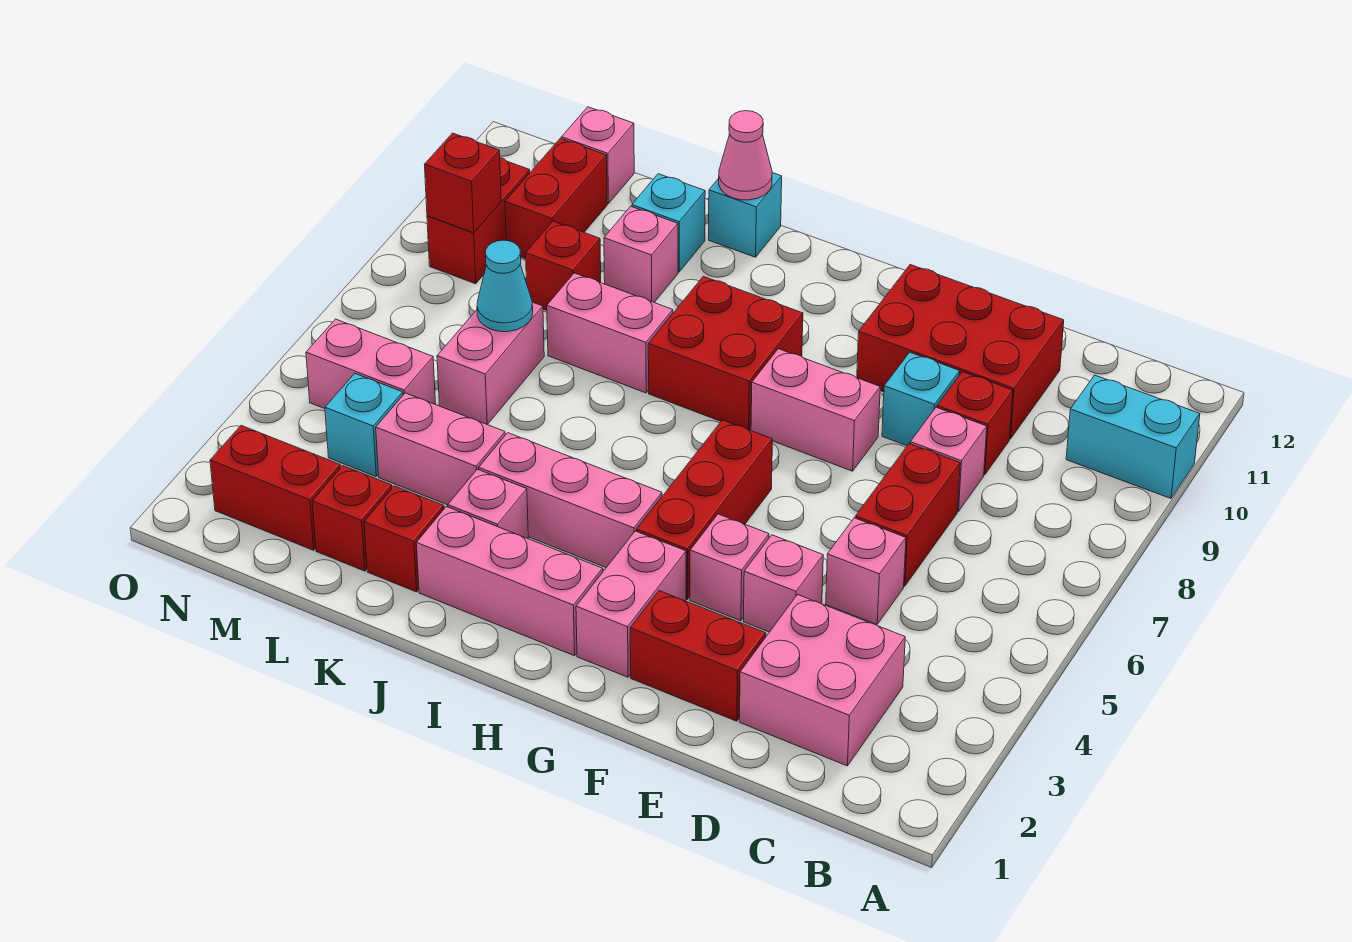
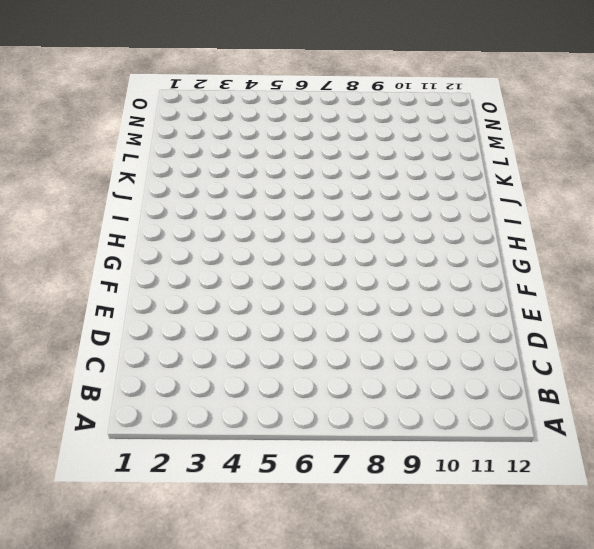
none -> cyan brick A10:B10 level 1
none -> pink brick C2:D3 level 1
none -> pink brick D5 level 1
none -> red brick D6:D7 level 1

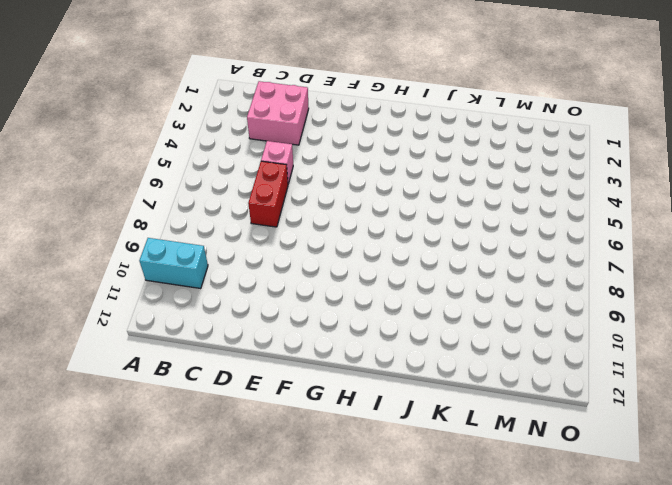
none -> pink brick D8 level 1
none -> red brick D9 level 1
none -> red brick D10:F11 level 1
none -> red brick E2:F2 level 1

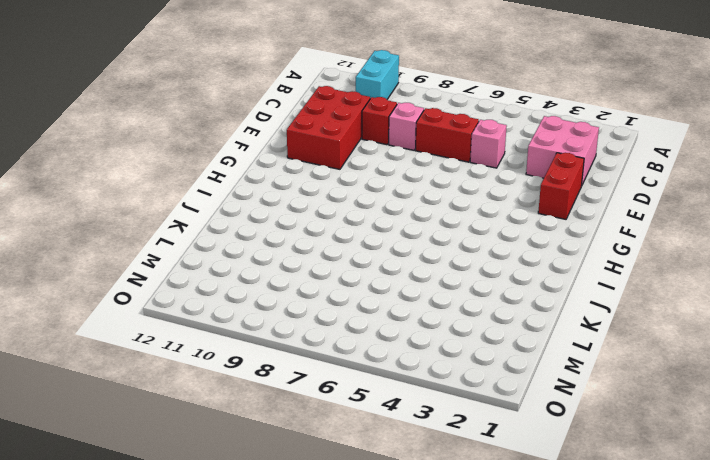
none -> pink brick E4 level 1
none -> cyan brick E9 level 1
none -> pink brick F4 level 1
none -> pink brick F8:G8 level 1

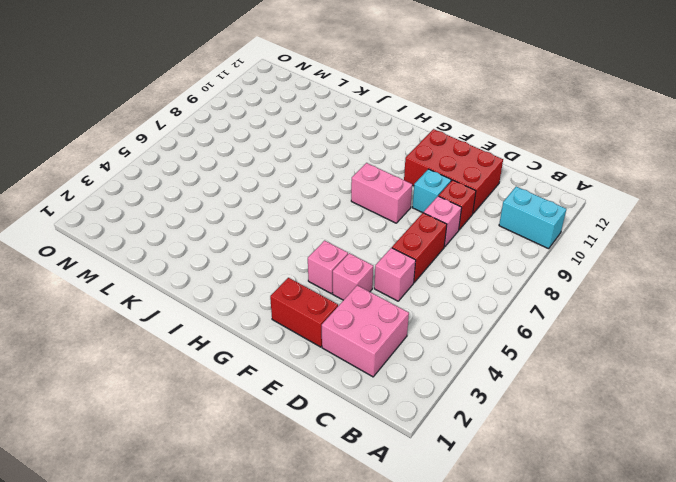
none -> pink brick G2:G3 level 1
none -> red brick G4:G6 level 1
none -> pink brick H2:J2 level 1
none -> pink brick H4:J4 level 1

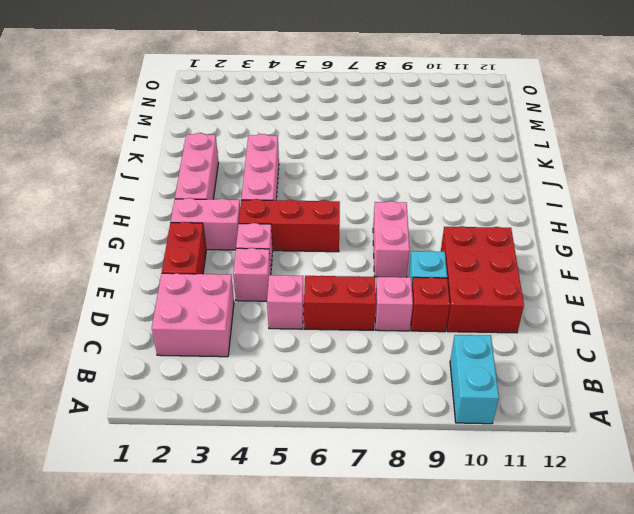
none -> red brick H8:I9 level 1
none -> pink brick J3 level 1
none -> pink brick J8:K8 level 1
none -> cyan brick J12 level 1

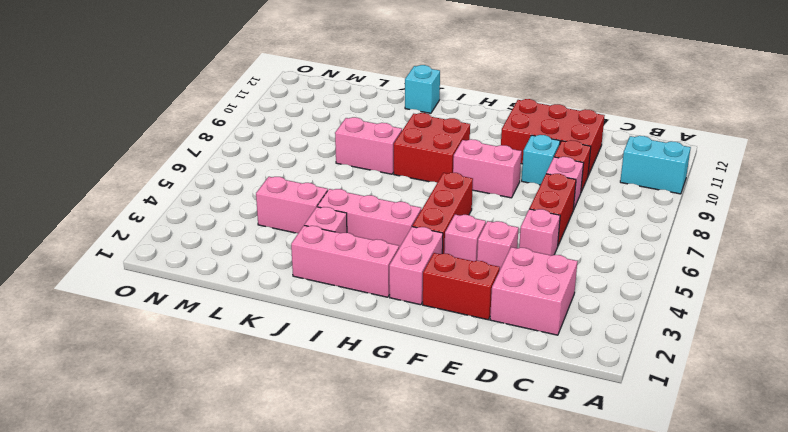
none -> red brick K2 level 1
none -> pink brick K10 level 1
none -> cyan brick K11 level 1
none -> red brick L2 level 1

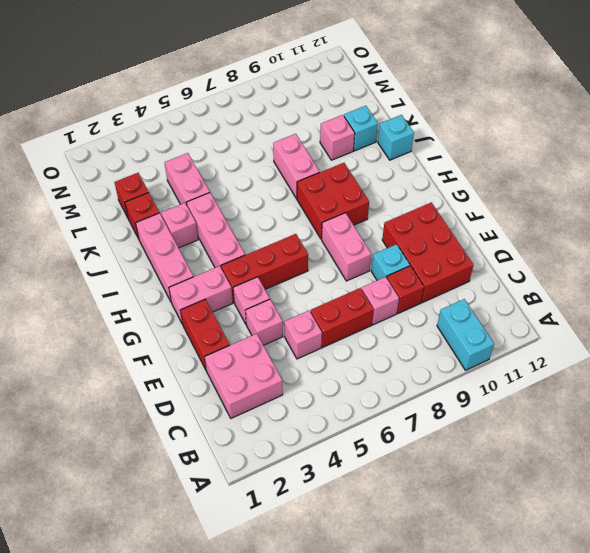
none -> pink brick L6:L7 level 1
none -> red brick L9 level 1
none -> red brick M2:N2 level 1
none -> cyan brick M4 level 1

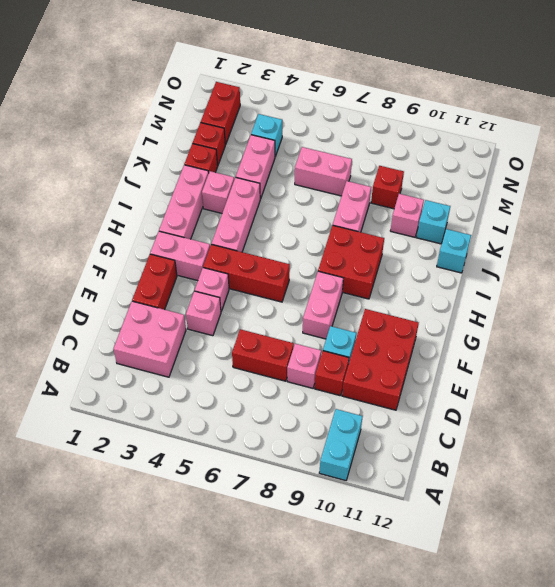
none -> pink brick D5 level 1
none -> pink brick M5:N5 level 1
none -> red brick M10:M11 level 1
none -> pink brick M12 level 1

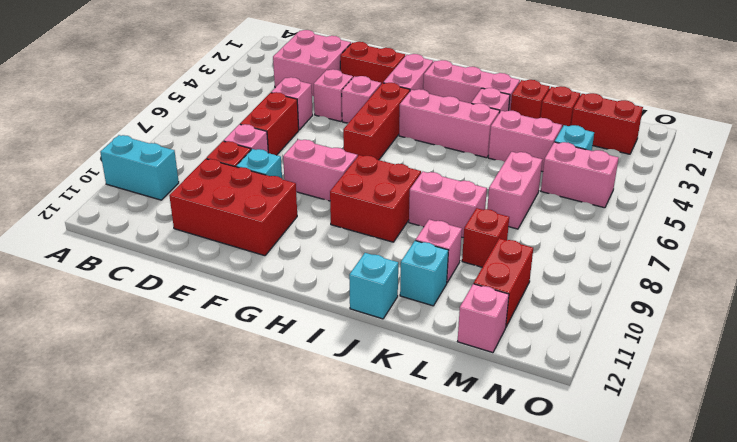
none -> red brick N9:N10 level 1
none -> pink cone J12 level 2
none -> cyan cone L7 level 2
none -> red brick N9 level 2

